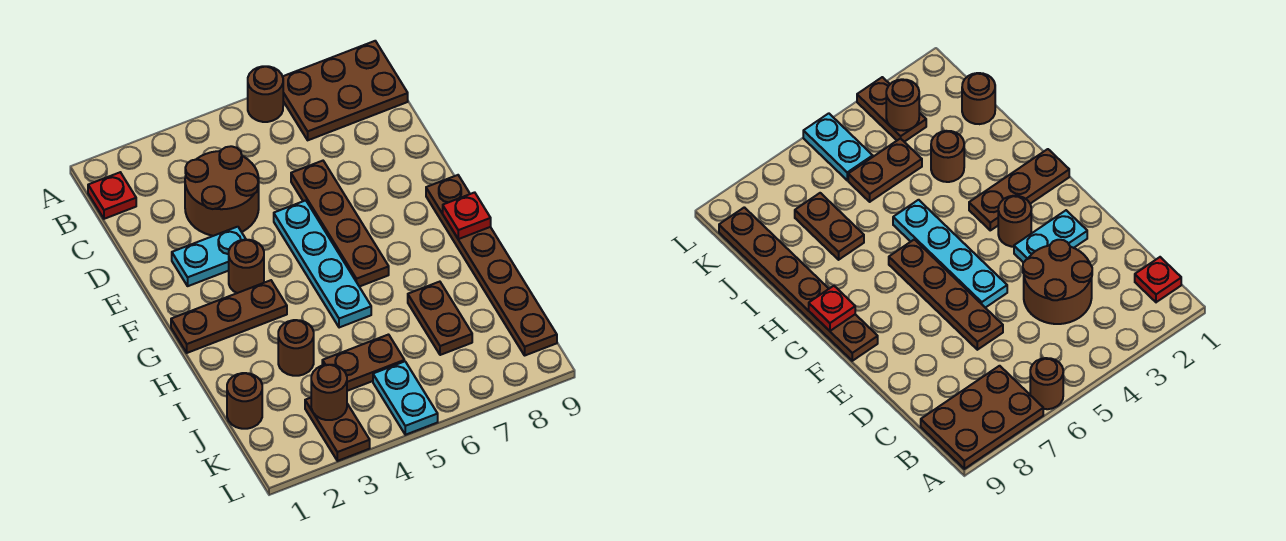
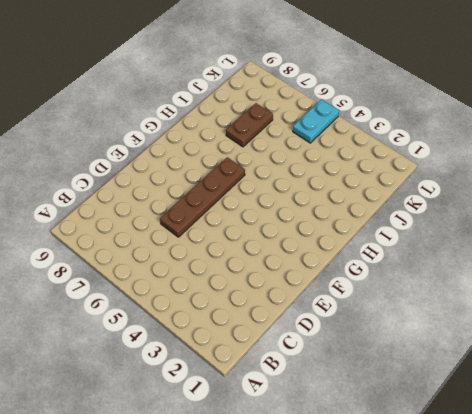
none -> brown round brick A6 level 1
none -> brown plate A7:B9 level 1
none -> red plate B1 level 1

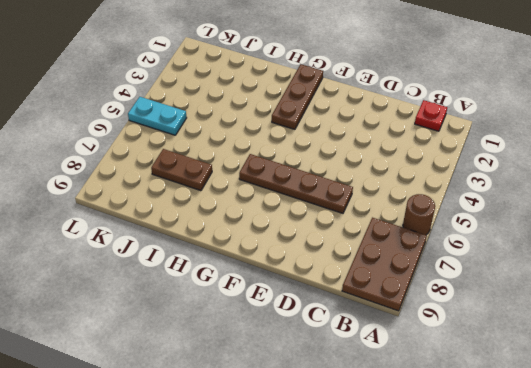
none -> brown round brick C3:D4 level 1
none -> cyan plate E2:E3 level 1
none -> cyan plate E5:H5 level 1

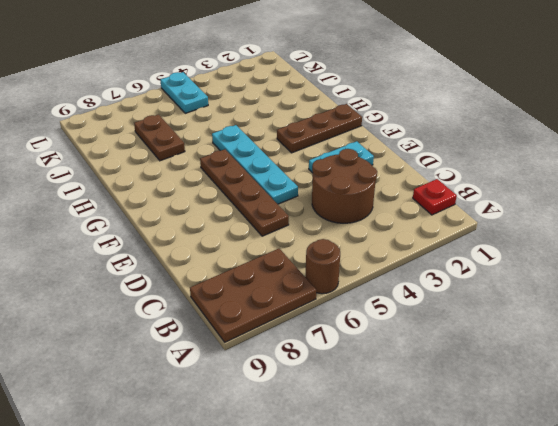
none -> brown round brick F3 level 1
none -> brown plate F9:K9 level 1
none -> brown round brick I3 level 1

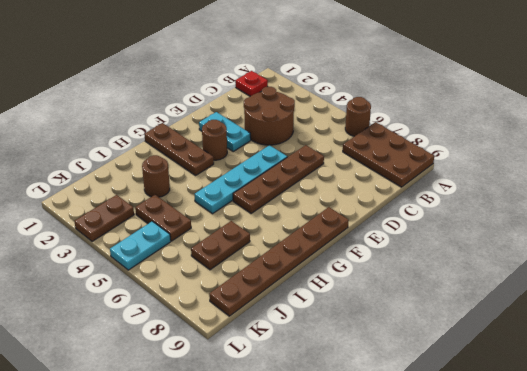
none -> brown round brick J1 level 1
none -> red plate G9 level 2
none -> brown round brick K3 level 2

